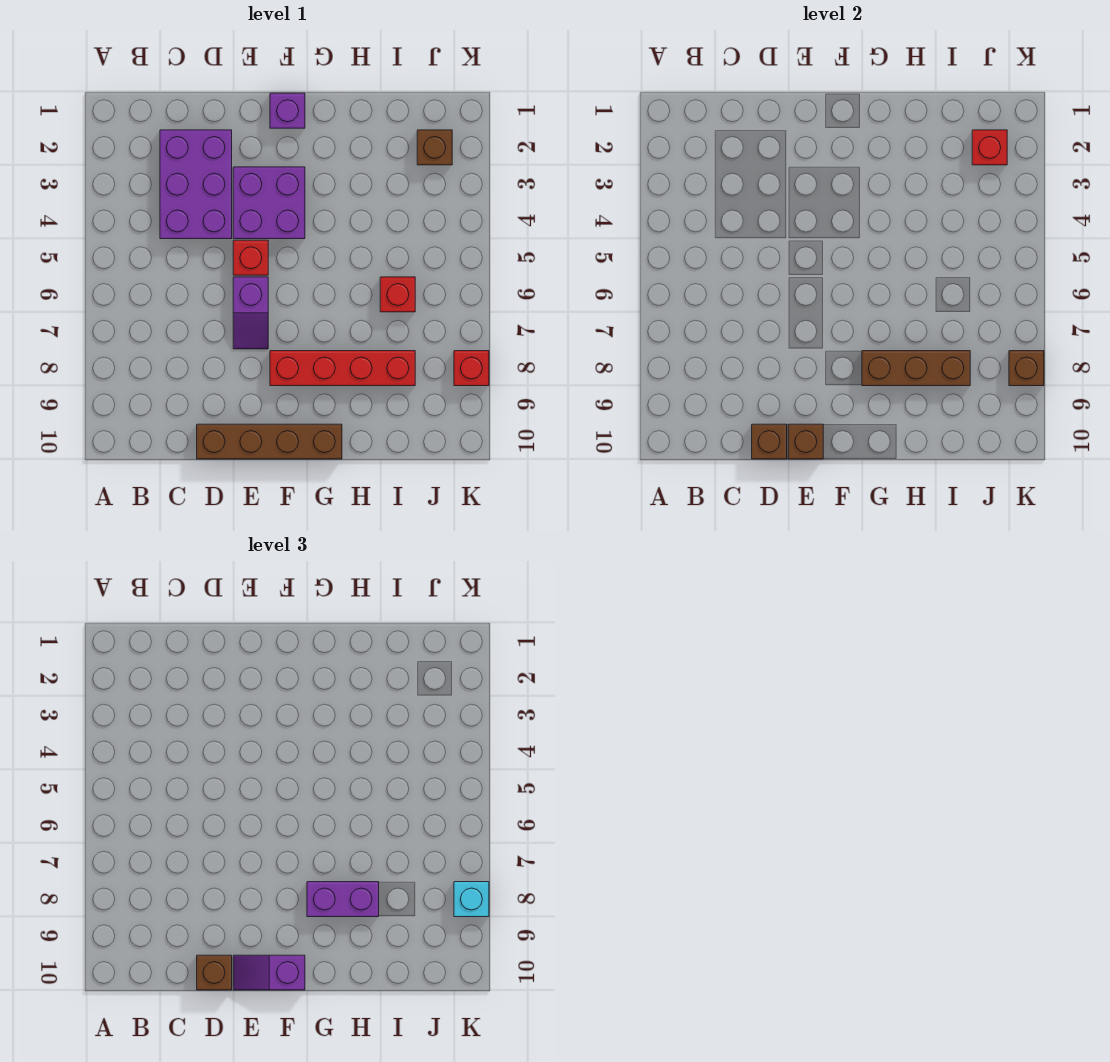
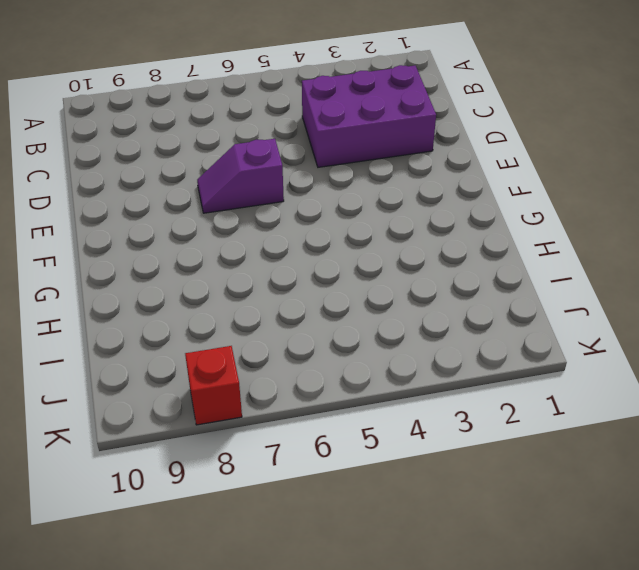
none -> brown brick D10:G10 level 1
none -> purple brick E3:F4 level 1
none -> red brick E5 level 1

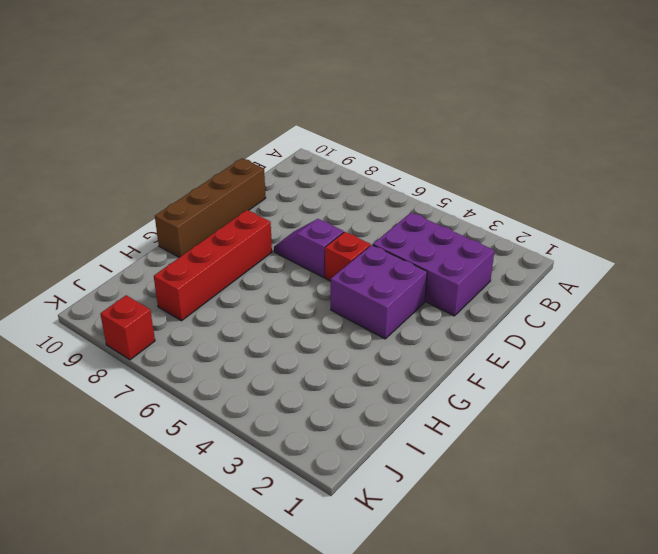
none -> purple brick F1 level 1
none -> red brick I6 level 1
none -> brown brick J2 level 1

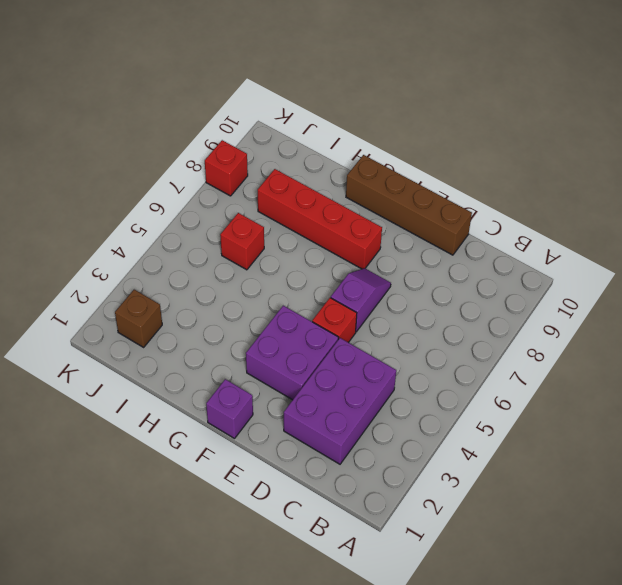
none -> brown brick D10 level 2
none -> brown brick E10 level 2
none -> brown brick G8:I8 level 2

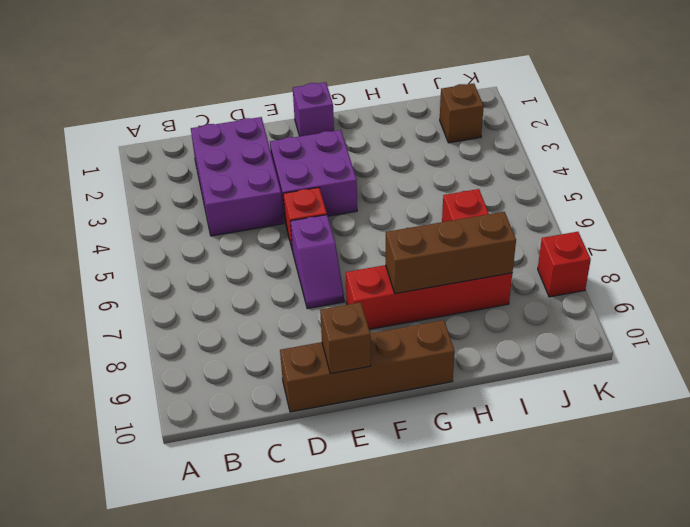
none -> brown brick D10 level 2
none -> red brick J2 level 2
none -> brown brick K8 level 2

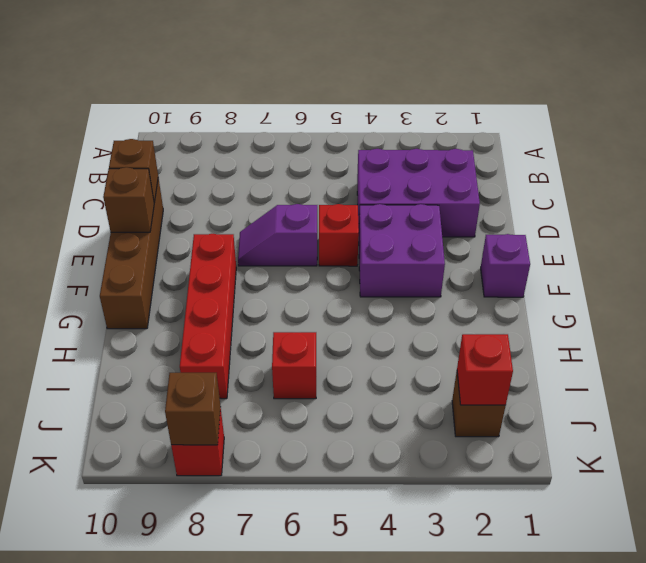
none -> brown brick G8:I8 level 2
none -> brown brick D10 level 3
none -> purple slope E10:F10 level 3 top F

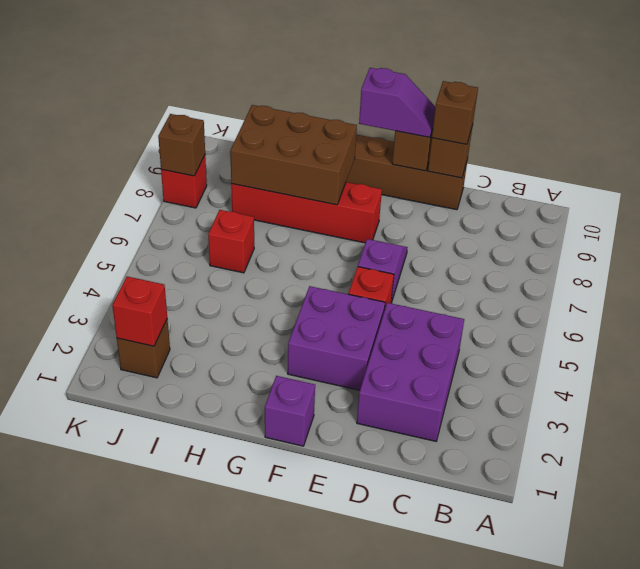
brown brick G8:I9 level 2 -> brown brick G8:I8 level 2
none -> purple brick G8:H8 level 3
none -> cyan brick K8 level 3

